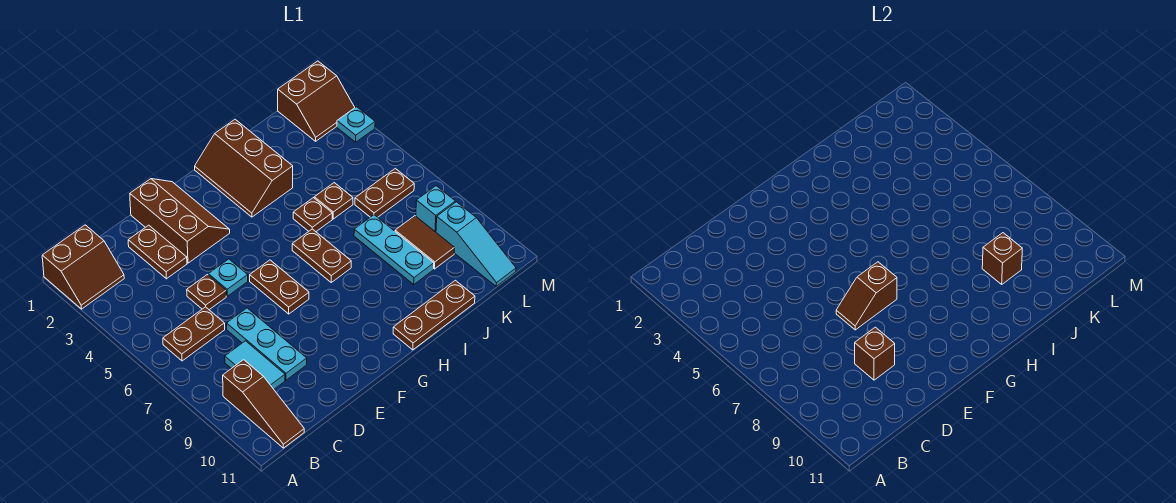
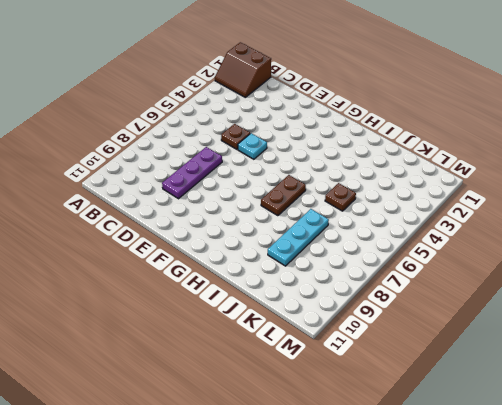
purple plate D7:D9 level 1 -> cyan plate D7:D9 level 1
none -> brown plate B6:C6 level 1
none -> brown slope B9:B11 level 1 top 9
none -> cyan tile C8:C9 level 1

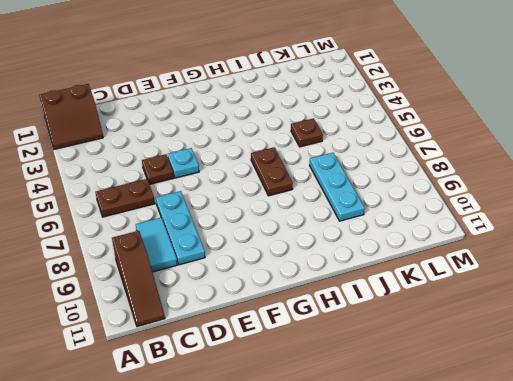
none -> brown plate D2:D3 level 1
none -> brown slope E1:F3 level 1 top E
none -> brown plate F6:F7 level 1

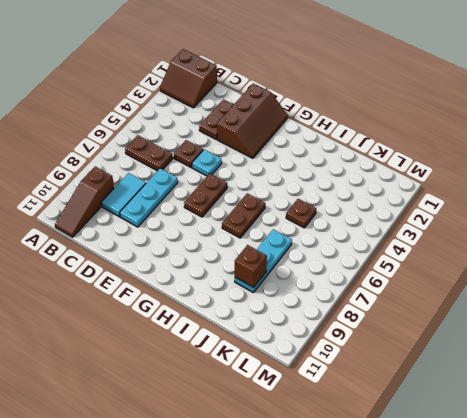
none -> brown slope H1:I3 level 1 top I
none -> brown plate H11:J11 level 1
none -> brown plate I5 level 1

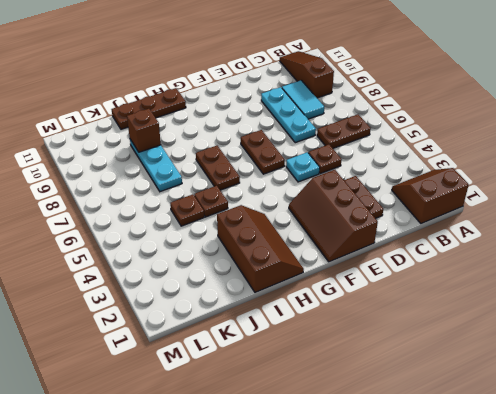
none -> brown plate K6:L6 level 1
none -> brown tile K8:K9 level 1
none -> brown slope L1:M2 level 1 top 1

